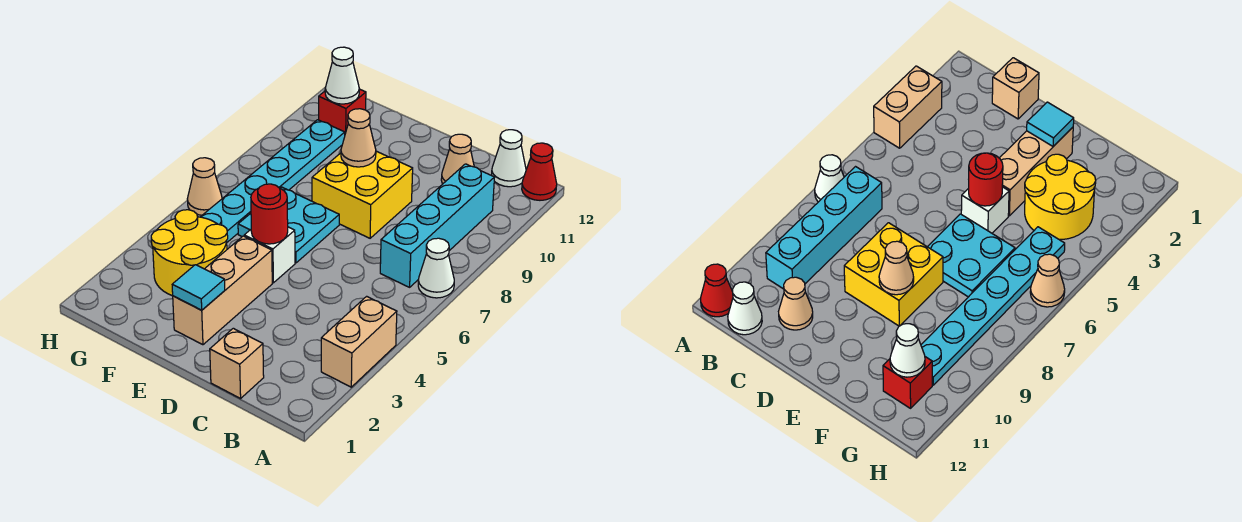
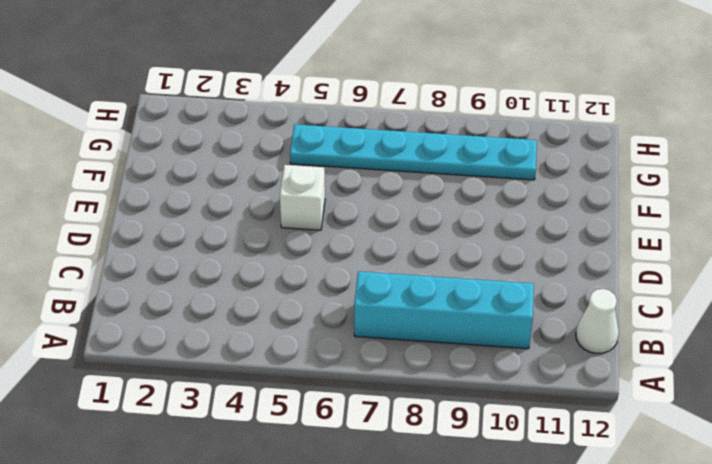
none -> tan brick A3:A4 level 1
none -> white cone A7 level 1
none -> red cone A12 level 1

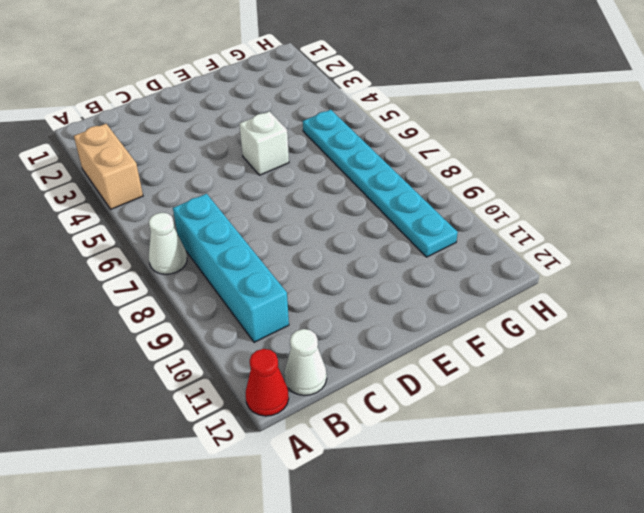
none -> tan brick C1 level 1
none -> tan cone C11 level 1
none -> yellow brick D8:E9 level 1

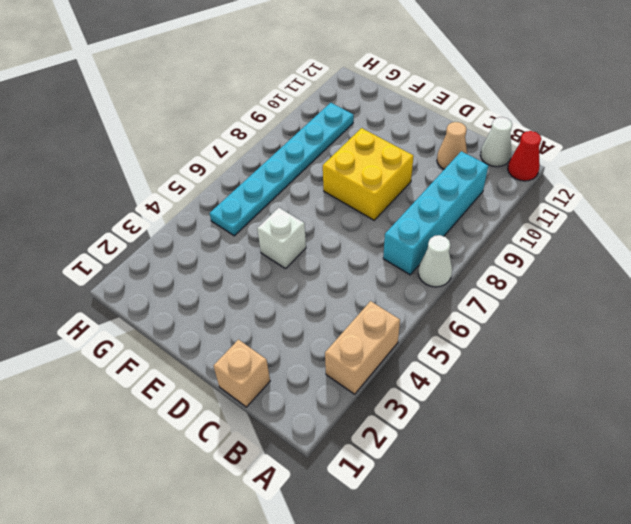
none -> tan brick E2:E4 level 1
none -> cyan plate E6:F7 level 1
none -> yellow round brick F3:G4 level 1

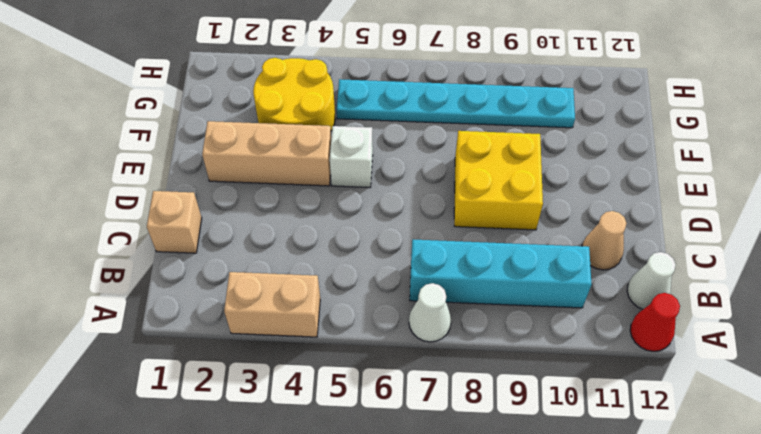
none -> cyan plate E6:F7 level 1
none -> red brick G11 level 1
none -> tan cone H6 level 1

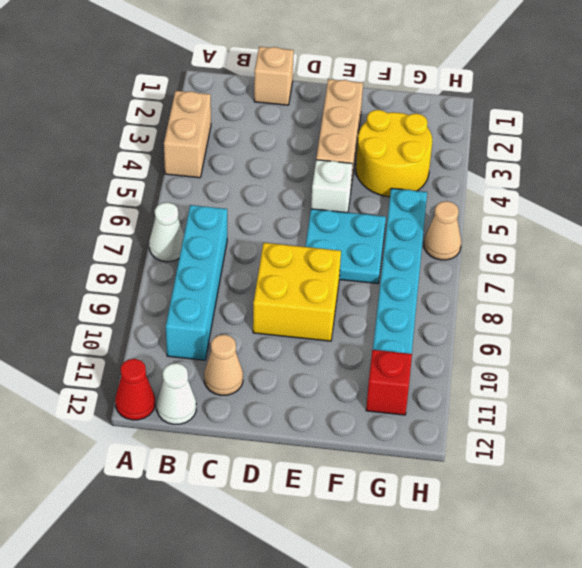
none -> cyan tile E2 level 2
none -> red round brick E5 level 2
none -> tan cone E9 level 2

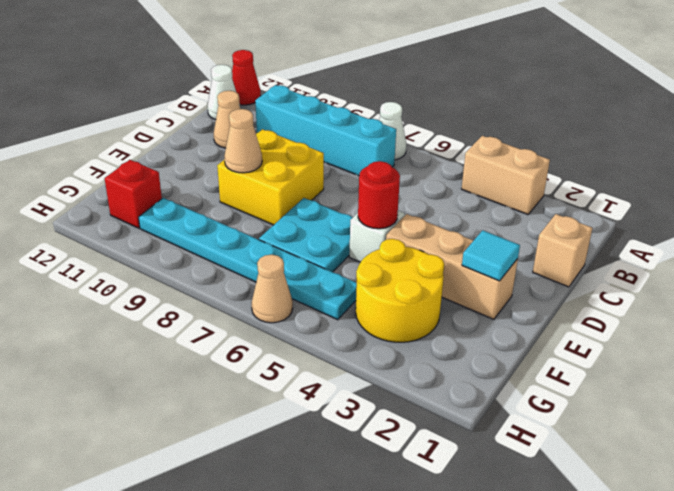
none -> white cone G11 level 2

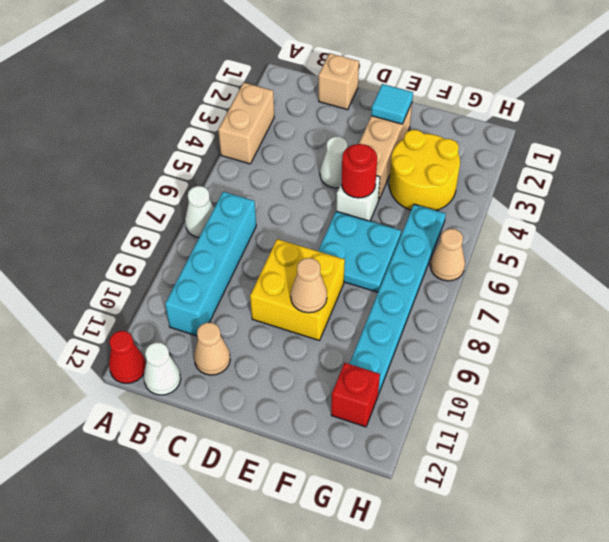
white cone D4 level 1 -> white cone G11 level 2

